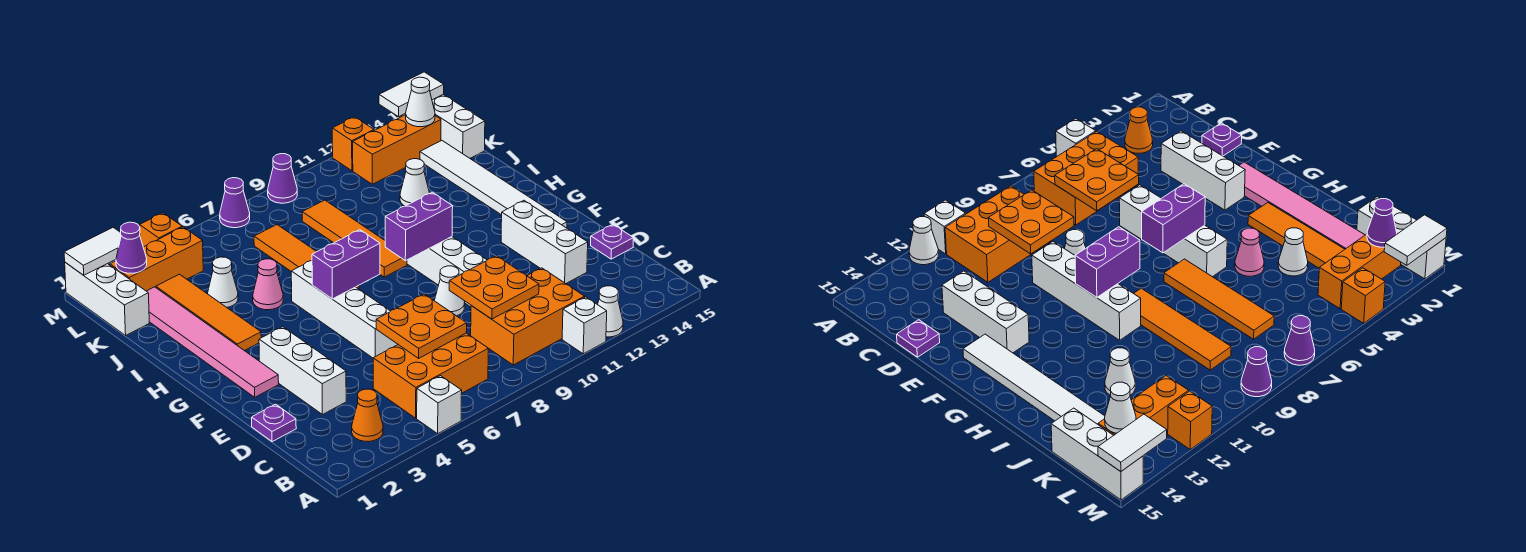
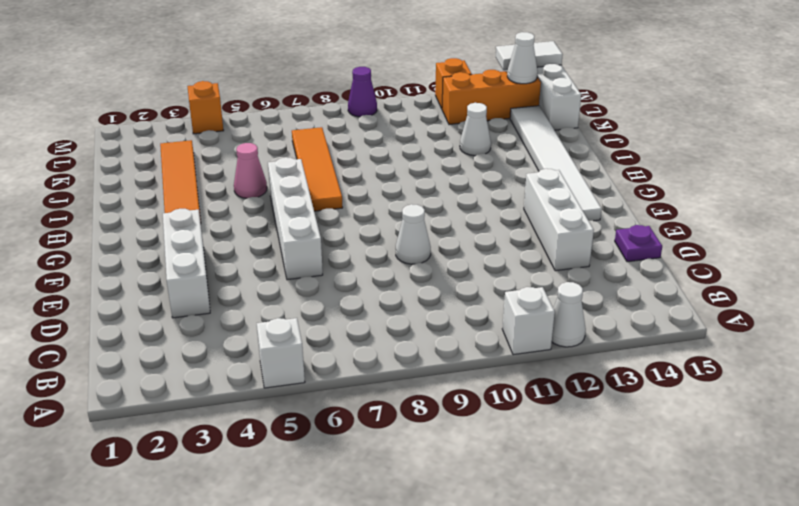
none -> orange cone B3 level 1
none -> orange brick B5:C7 level 1
none -> orange brick B9:C11 level 1
none -> purple plate D1 level 1

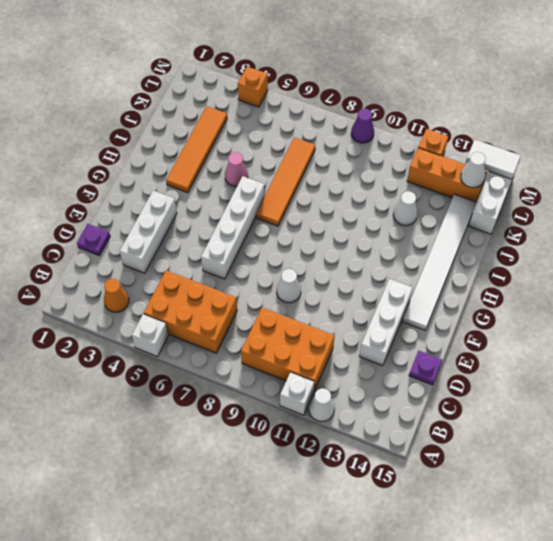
none -> white brick E10:H10 level 1
none -> pink tile F2:K2 level 1
none -> orange tile H9:K9 level 1
none -> white cone J4 level 1

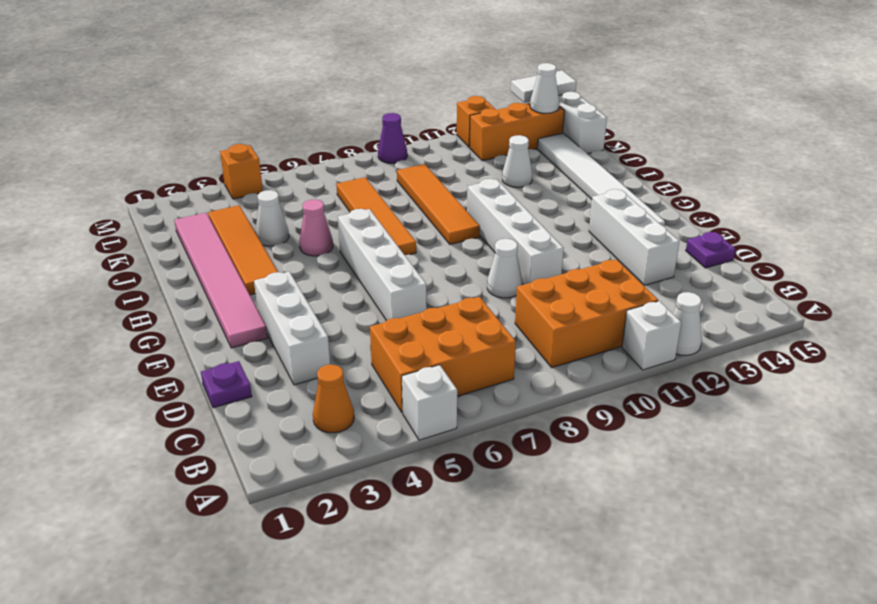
none -> white brick K1:M1 level 1
none -> orange brick L2:L4 level 1
none -> purple cone M7 level 1
none -> orange plate C6:D7 level 2

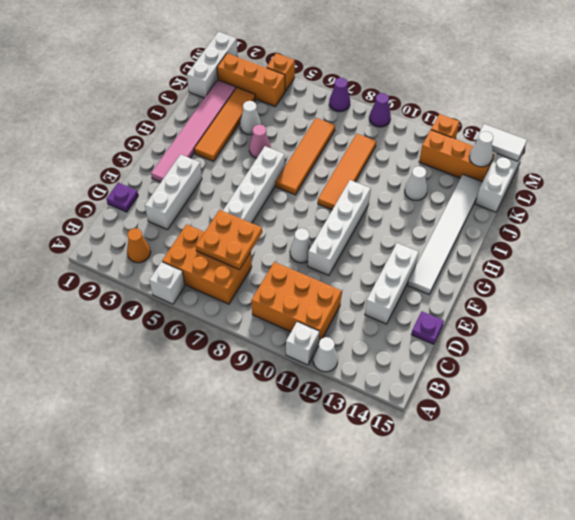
none -> orange plate C9:D10 level 2
none -> purple brick G6:G7 level 2
none -> purple brick G9:G10 level 2
none -> purple cone L2 level 2

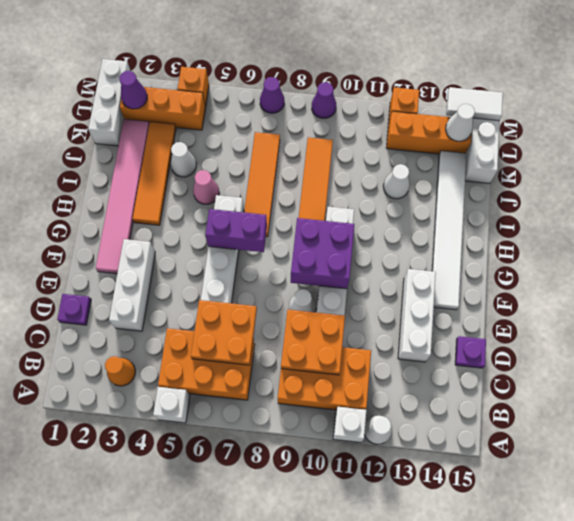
purple brick F9:G10 level 2 -> purple brick G9:G10 level 2
none -> white tile M1:M2 level 2

